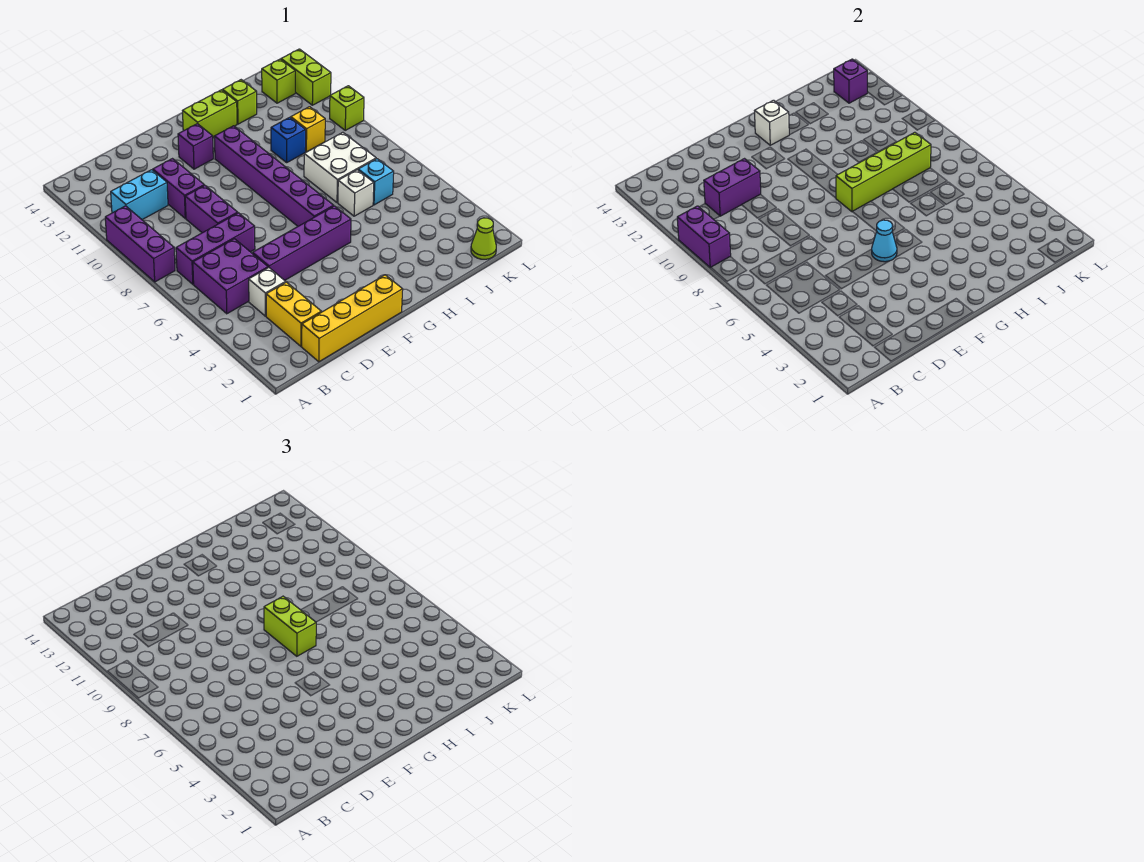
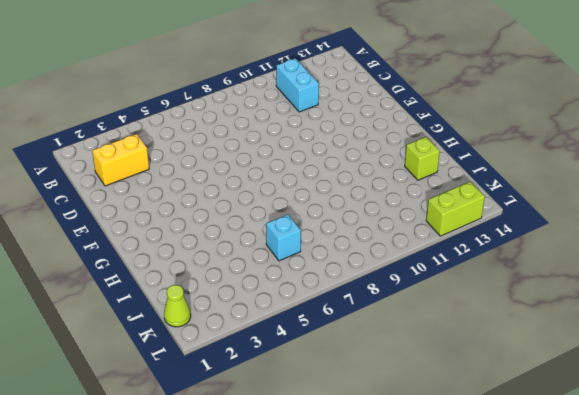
none -> purple brick A8:A10 level 1
none -> purple brick B5:C6 level 1
none -> purple brick B7:D7 level 1
none -> yellow brick C1:F1 level 1

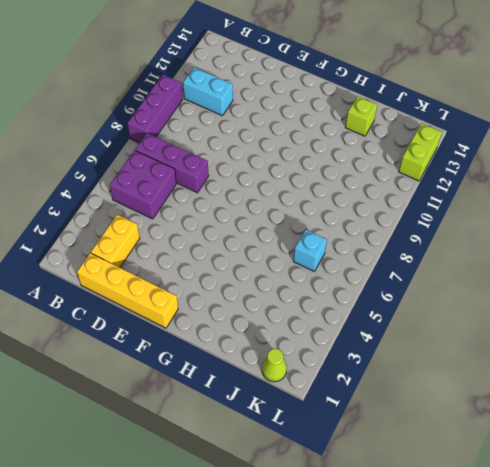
none -> white brick C4 level 1
none -> purple brick D5:G5 level 1
none -> purple brick D8:D9 level 1
none -> purple brick D10:D11 level 1

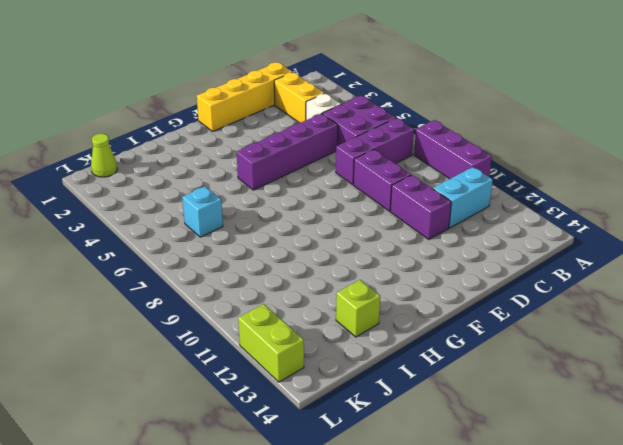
none -> purple brick F12 level 1
none -> purple brick G6:G11 level 1
none -> lime brick G13:H13 level 1
none -> white brick I6 level 1

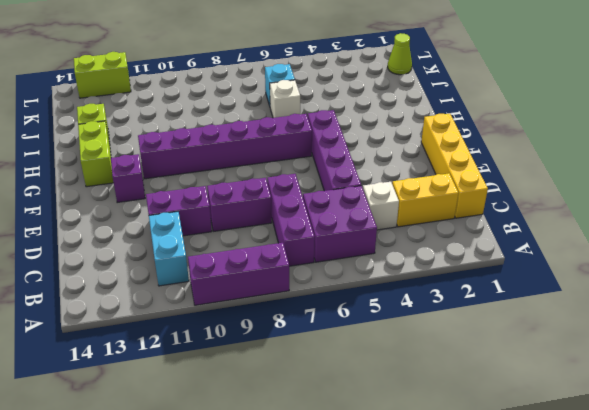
none -> white brick I7:J8 level 1
none -> blue brick I10 level 1
none -> yellow brick J10 level 1
none -> lime brick K13 level 1

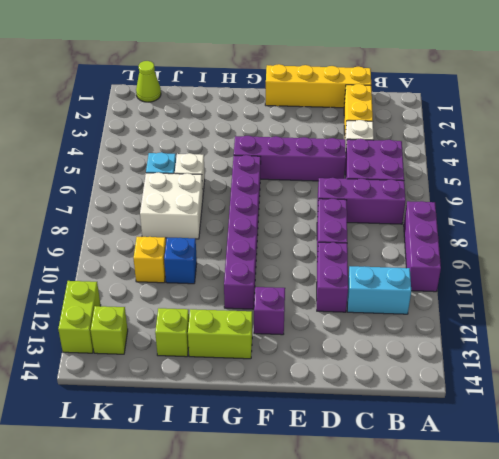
none -> lime brick L10 level 1
none -> purple brick A9:A10 level 2
none -> purple brick C11:D11 level 2
none -> cyan cone F5 level 2

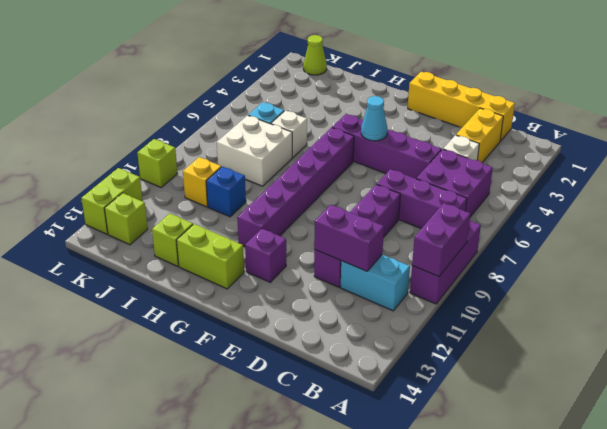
none -> lime brick G8:J8 level 2
none -> white brick G13 level 2
none -> purple brick K13 level 2
none -> lime brick G7:G8 level 3

